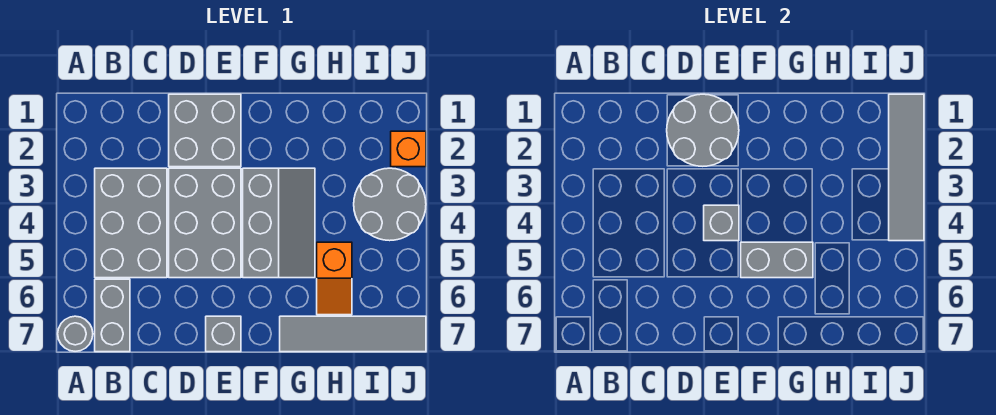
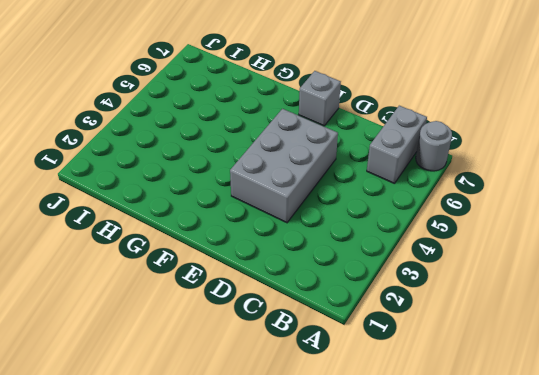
none -> grey brick B3:C5 level 1
none -> grey brick D1:E2 level 1
none -> grey slope F3:G5 level 1 top F

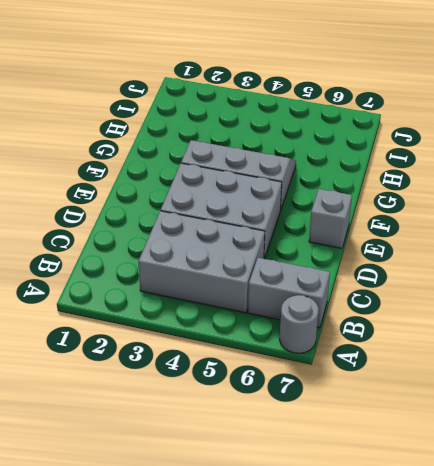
none -> grey brick D1:E2 level 1
none -> grey tile G7:J7 level 1
none -> orange slope H5:H6 level 1 top 5

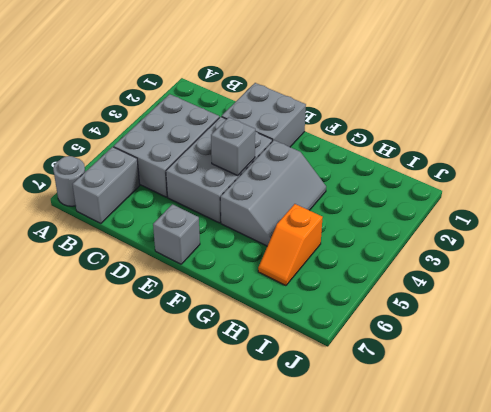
none -> grey tile G7:J7 level 1
none -> grey round brick I3:J4 level 1
none -> orange brick J2 level 1

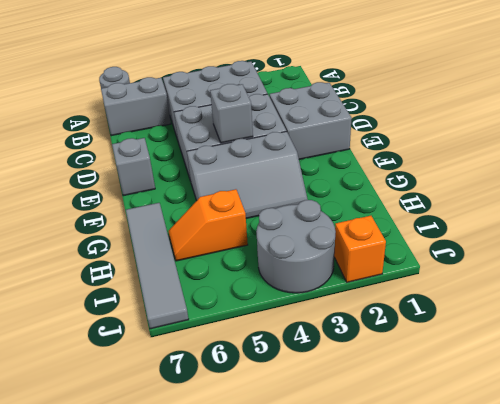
none -> grey round brick D1:E2 level 2
none -> grey brick F5:G5 level 2
none -> grey tile J1:J4 level 2

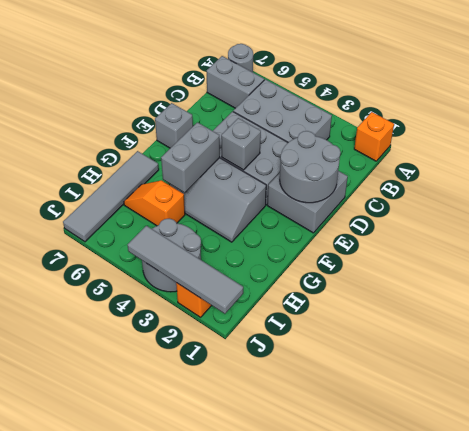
orange brick A1 level 1 -> none

